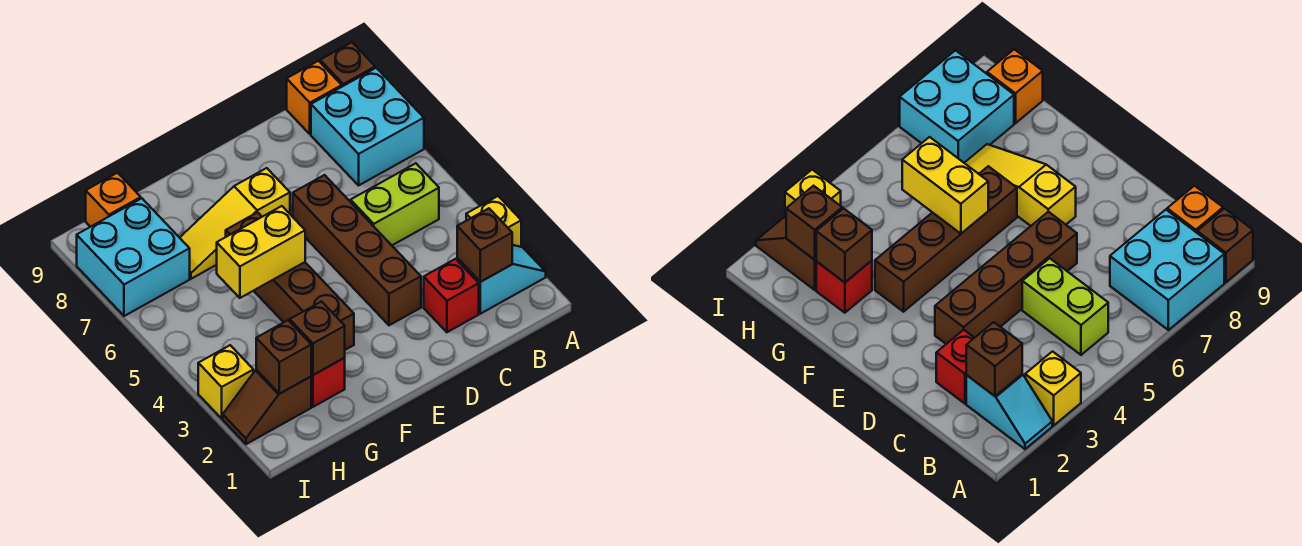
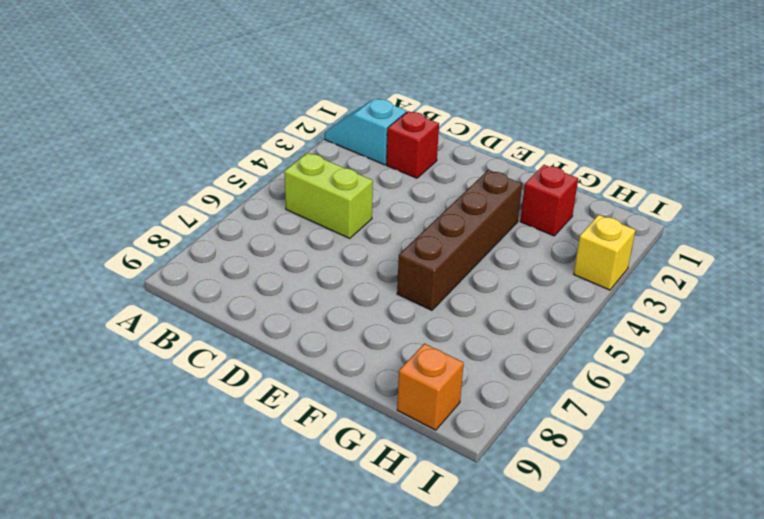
none -> yellow brick A3 level 1
none -> cyan brick A7:B8 level 1
none -> brown brick A9 level 1

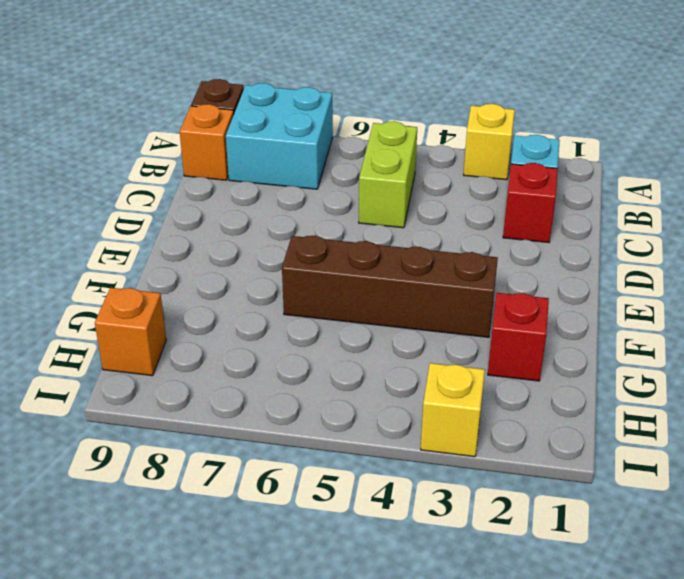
none -> brown brick D3:D6 level 1
none -> yellow slope E7:G7 level 1 top E
none -> brown slope H2:I2 level 1 top H

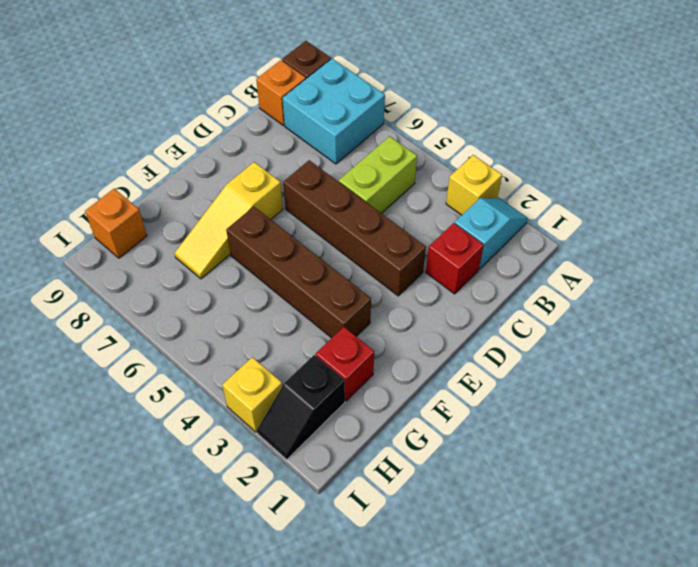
black slope H2:I2 level 1 top H -> brown slope H2:I2 level 1 top H
none -> cyan brick H7:I8 level 1
none -> brown brick B2 level 2
none -> yellow brick F5:G5 level 2

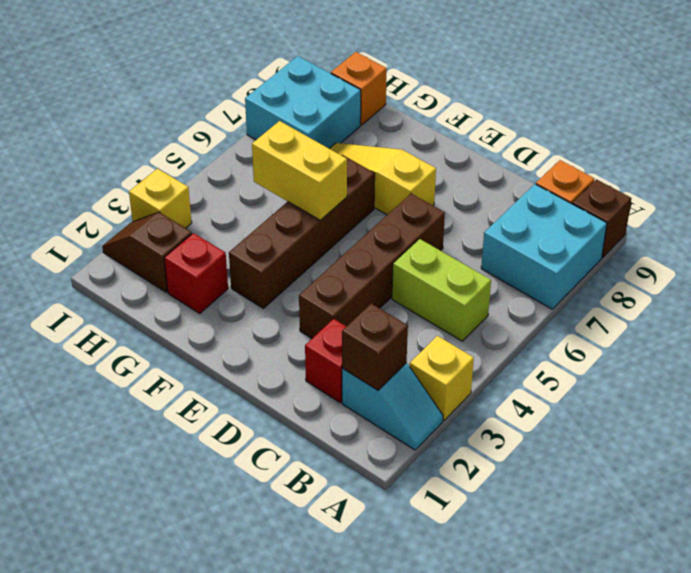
none -> brown brick G2 level 2
none -> brown brick H2 level 2

